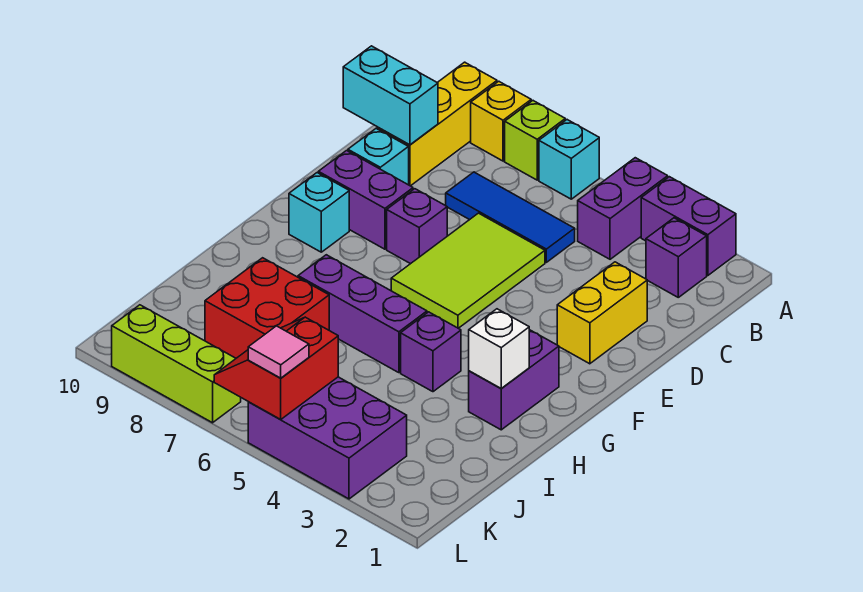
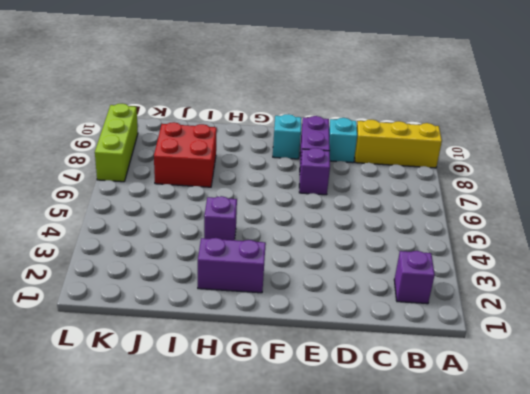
none -> purple brick A2:A3 level 1
none -> purple brick A4:B4 level 1
none -> cyan brick A6 level 1

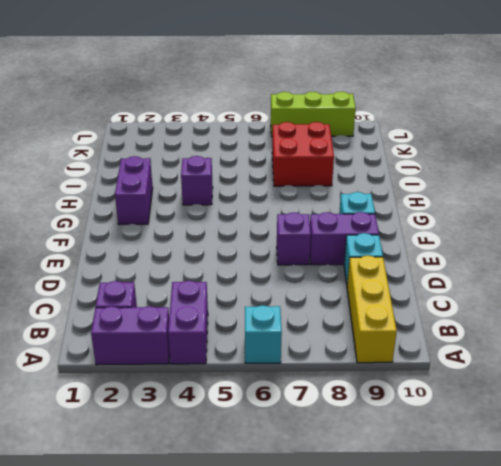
none -> lime brick A7 level 1
none -> yellow brick A8 level 1
none -> blue tile C5:C7 level 1

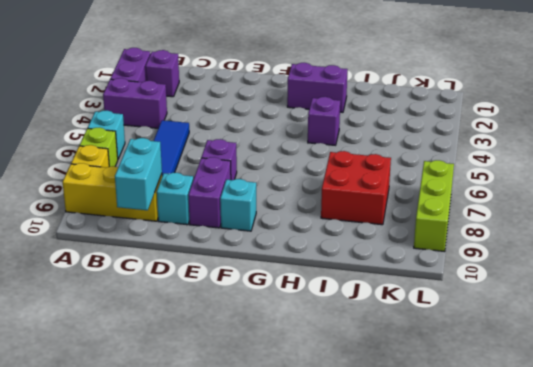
none -> yellow brick D2:E2 level 1
none -> lime tile D5:F6 level 1
none -> purple brick H5:H7 level 1

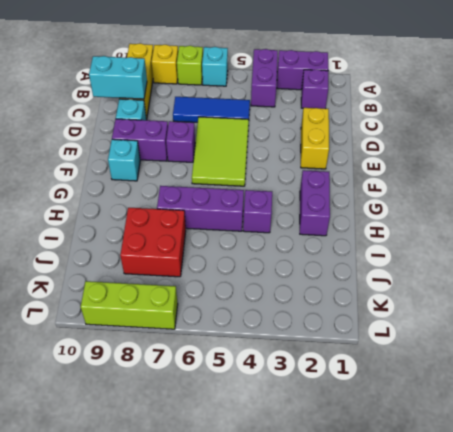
none -> purple brick K3:L5 level 1
none -> white brick H2 level 2
none -> red slope K5:L6 level 2 top 5

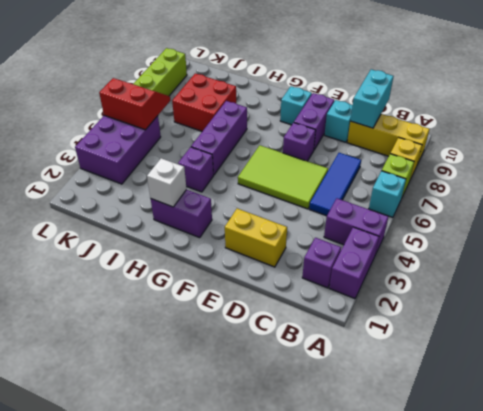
none -> pink tile L5 level 3

